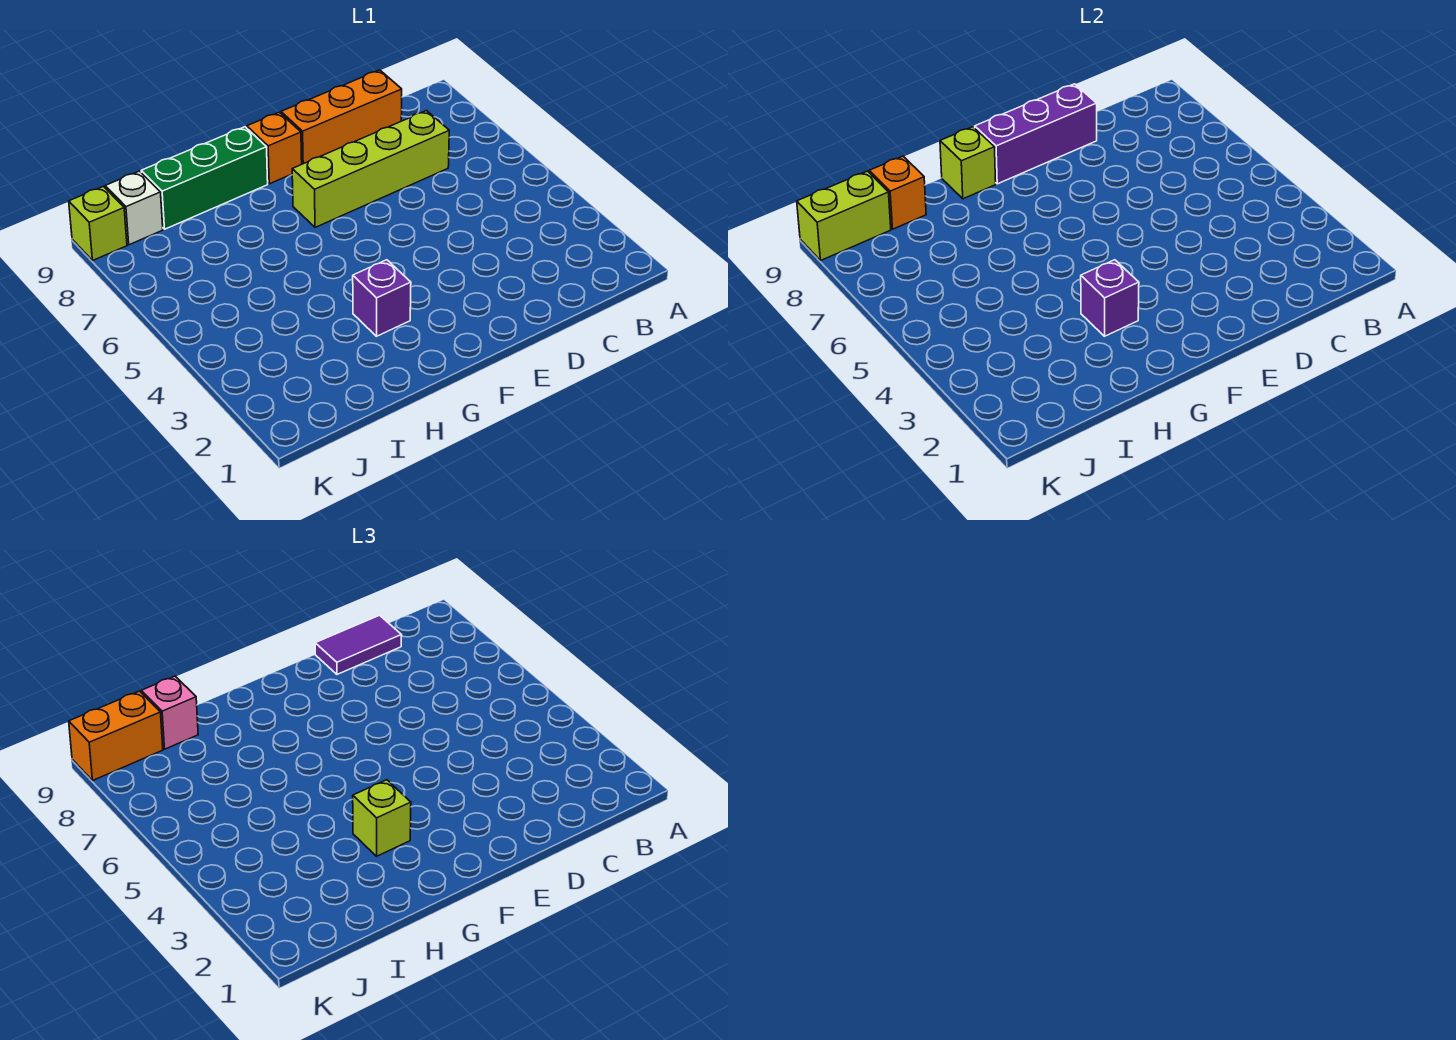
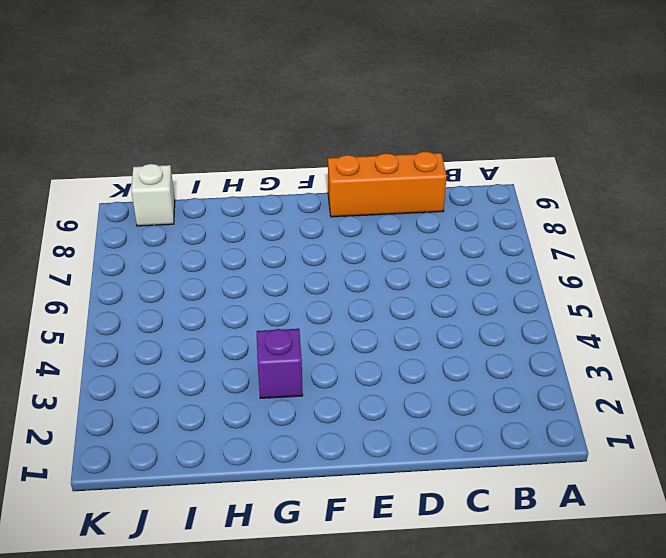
none -> lime brick C7:F7 level 1
none -> orange brick F9 level 1
none -> green brick G9:I9 level 1

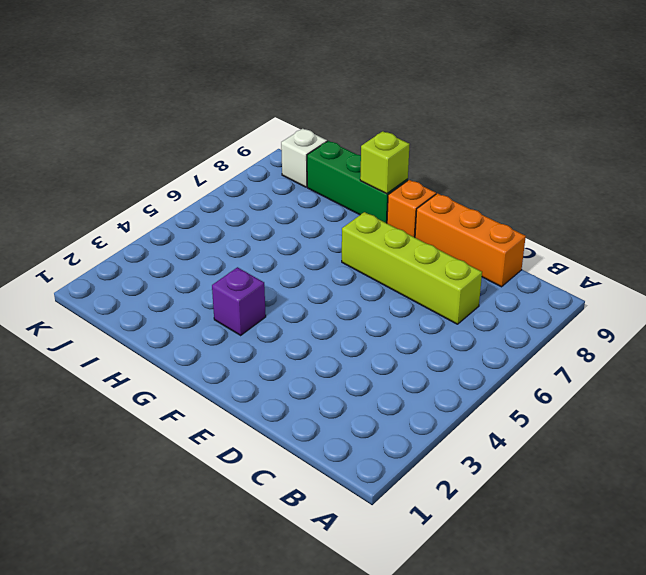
none -> lime brick K9 level 1
none -> purple brick D9:F9 level 2
none -> purple brick G3 level 2

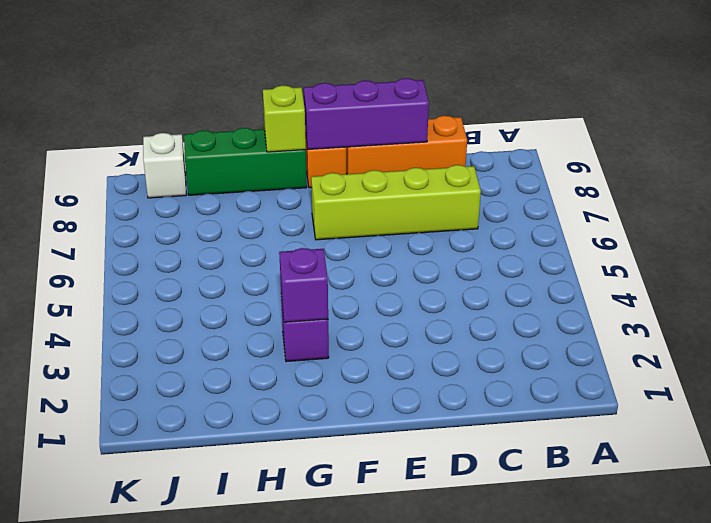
none -> lime brick K9 level 1
none -> orange brick I9 level 2
none -> lime brick J9:K9 level 2

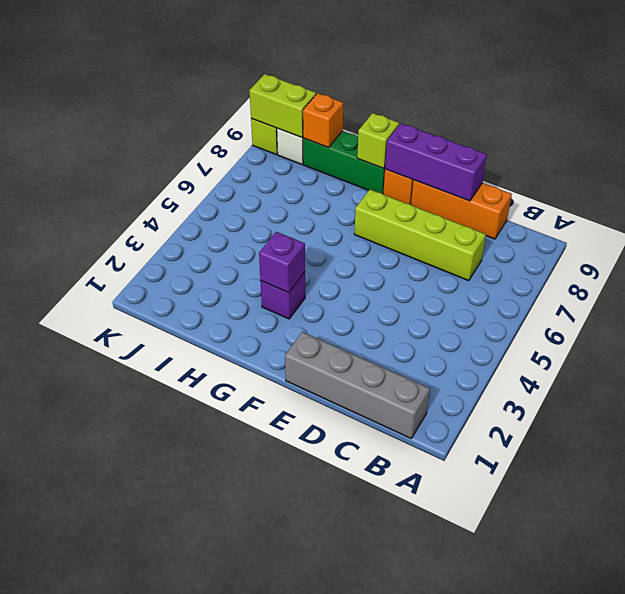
grey brick B1:E1 level 1 -> none
none -> purple tile C9:D9 level 3
none -> lime brick G3 level 3
none -> pink brick I9 level 3

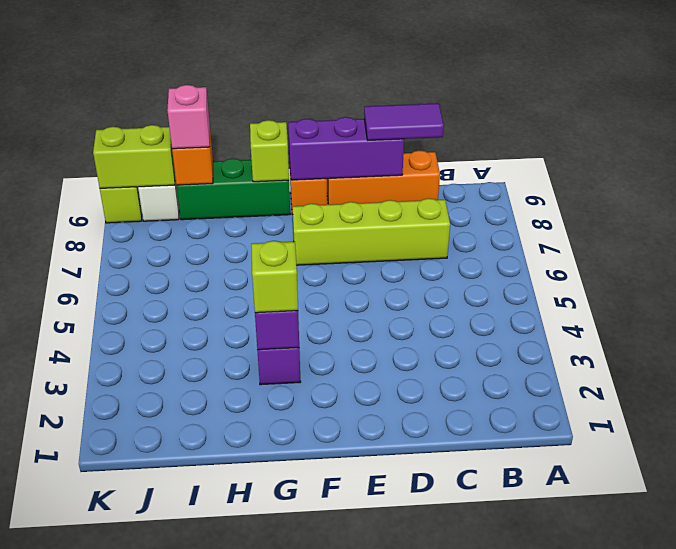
none -> orange brick J9:K9 level 3

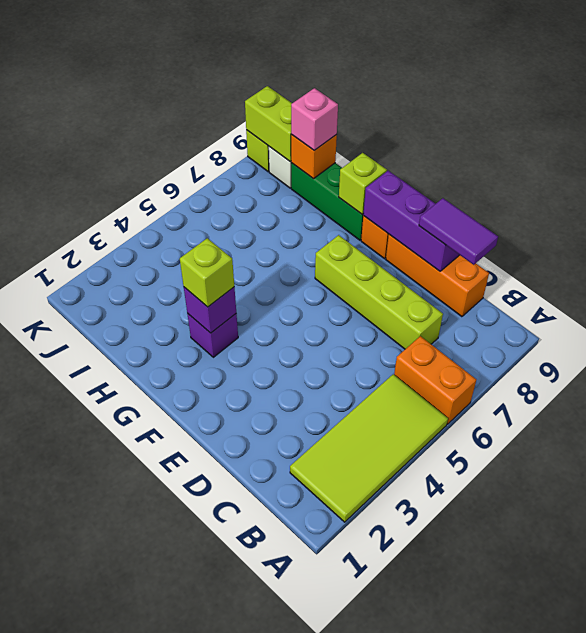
lime tile A2:B5 level 1 -> none
orange brick A6:B6 level 1 -> orange brick J9:K9 level 3

